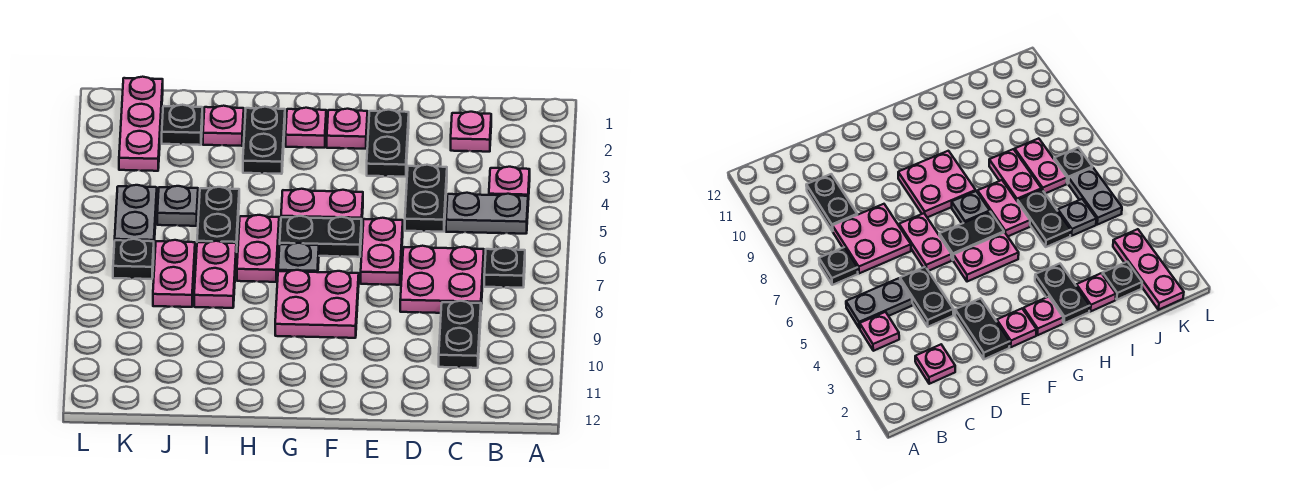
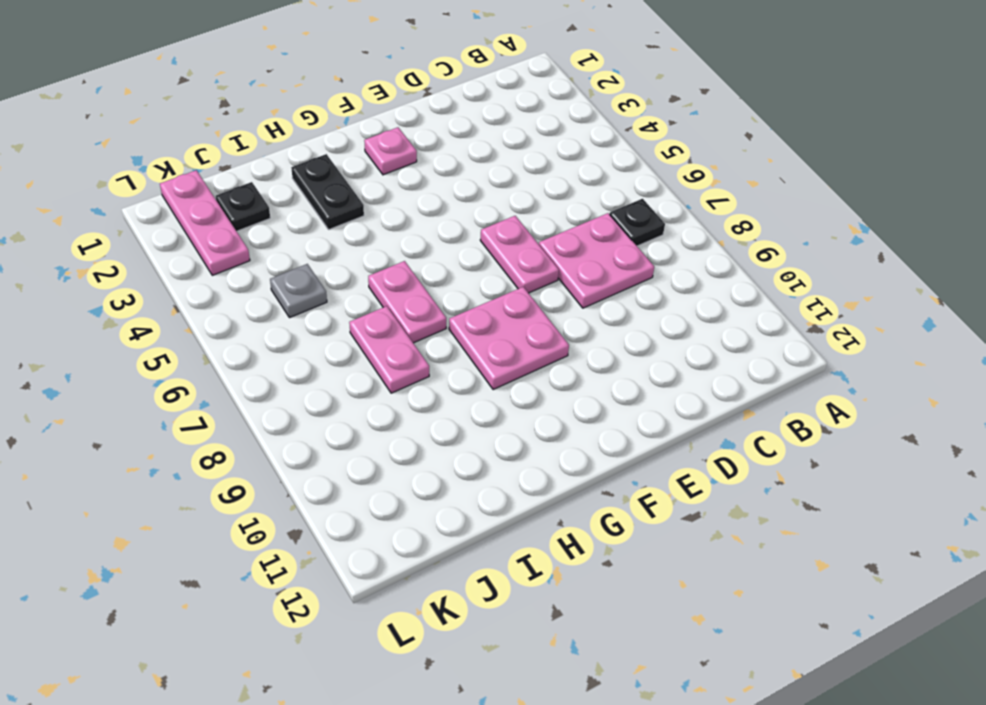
none -> pink plate B4 level 1
none -> grey plate B5:C5 level 1
none -> pink plate C2 level 1

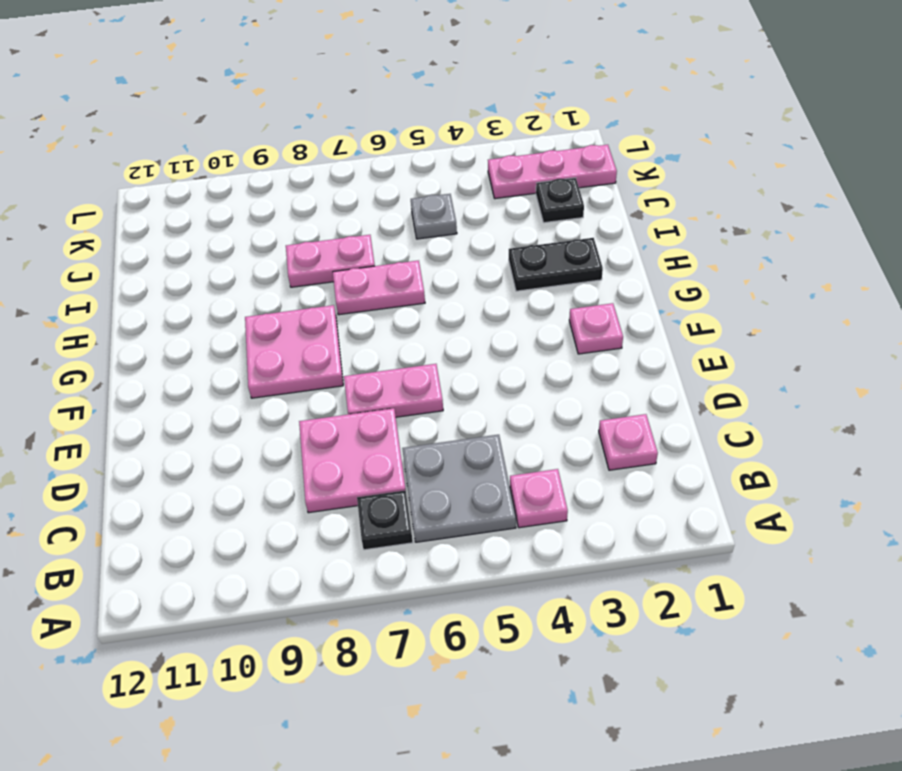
grey plate B5:C6 level 1 -> grey plate B5:C5 level 1
none -> black plate C9:C10 level 1
none -> black plate D4:D5 level 1
none -> black plate E2:E3 level 1

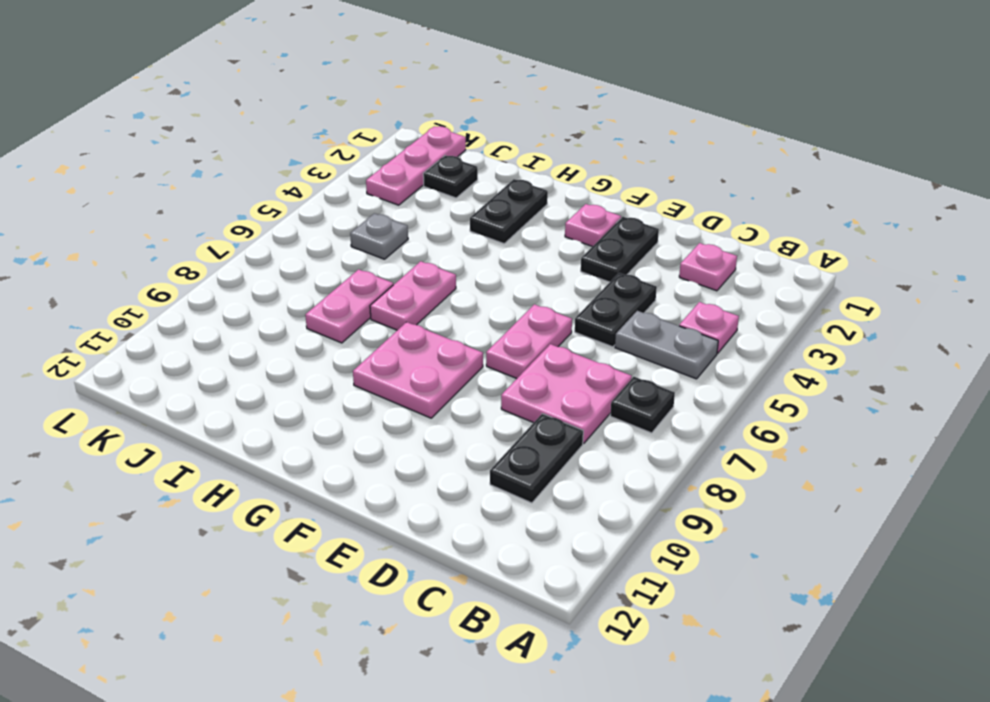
none -> pink plate F5:G5 level 1
none -> black plate F6:G6 level 1
none -> pink plate G2 level 1

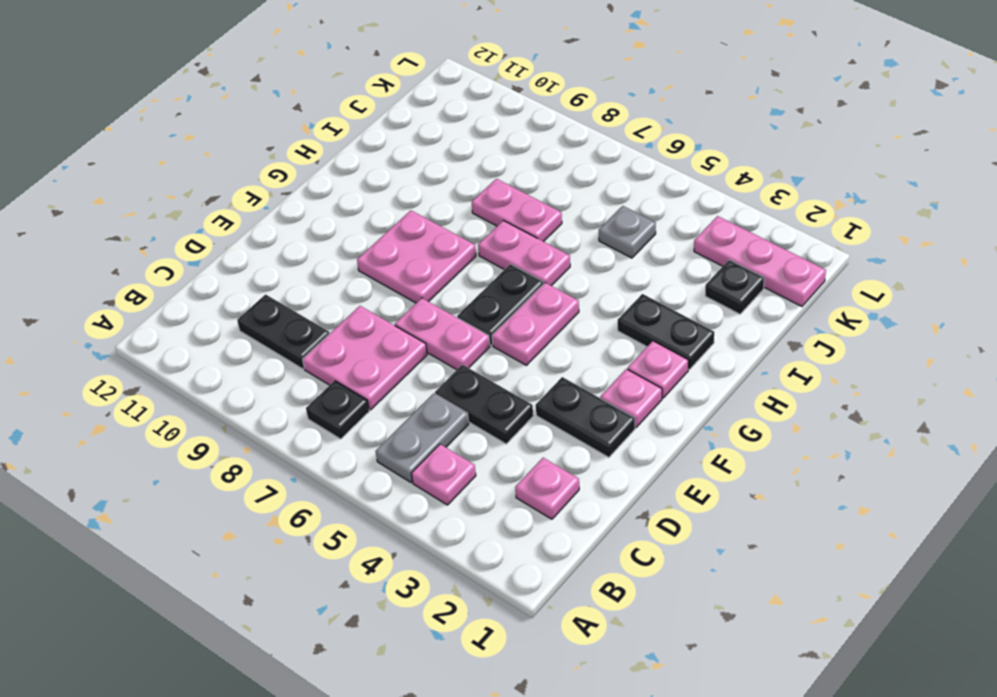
none -> grey plate G7 level 1
none -> pink plate I2 level 1
none -> black plate I5:I6 level 1

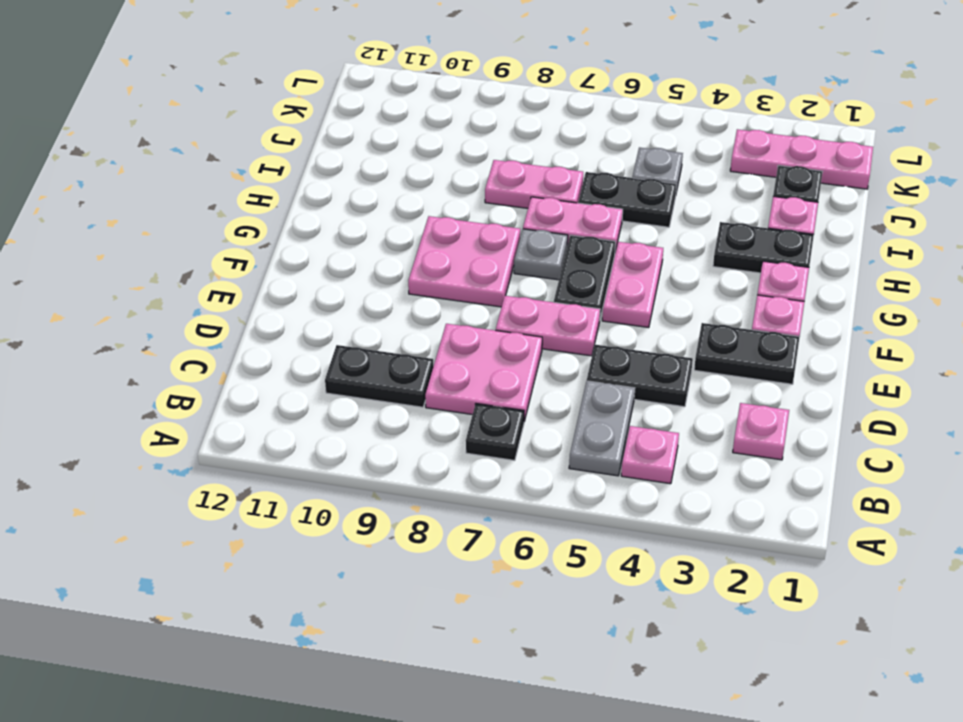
none -> pink plate J7:J8 level 1
none -> grey plate K5:K6 level 1
none -> black plate K7 level 1

